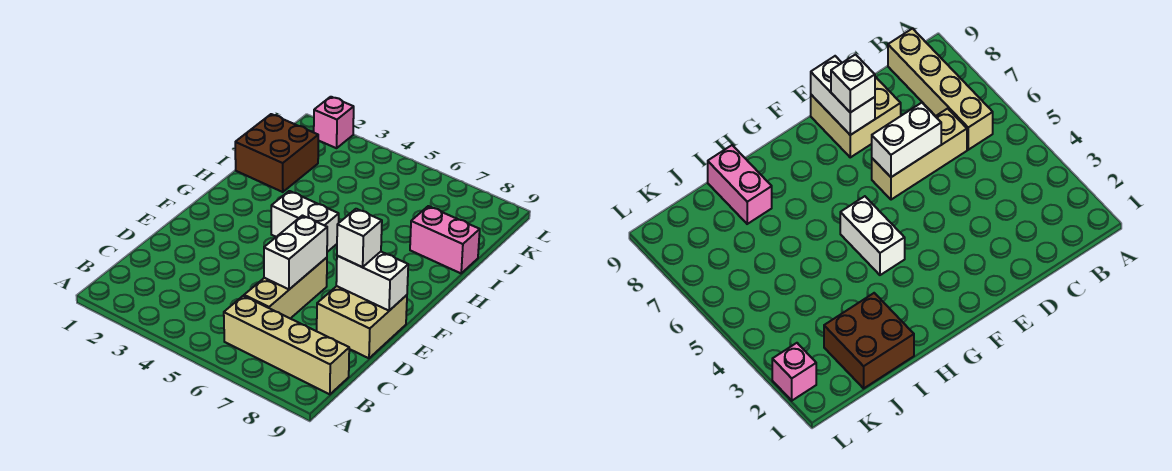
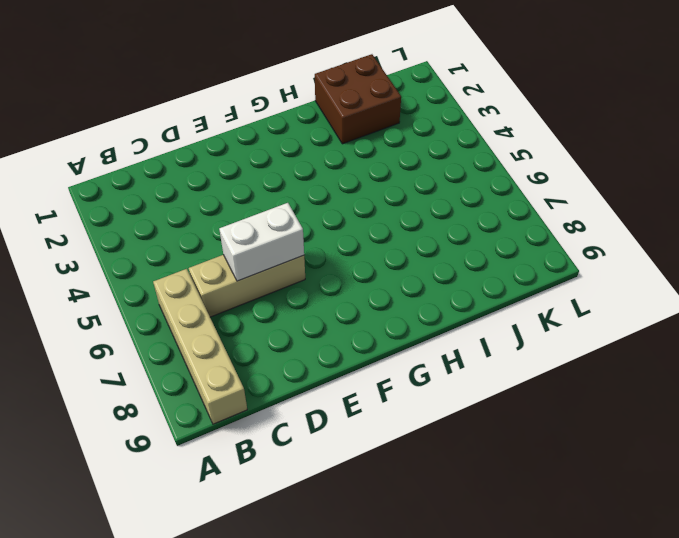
none -> tan brick D8:E9 level 1
none -> white brick G4:G5 level 1

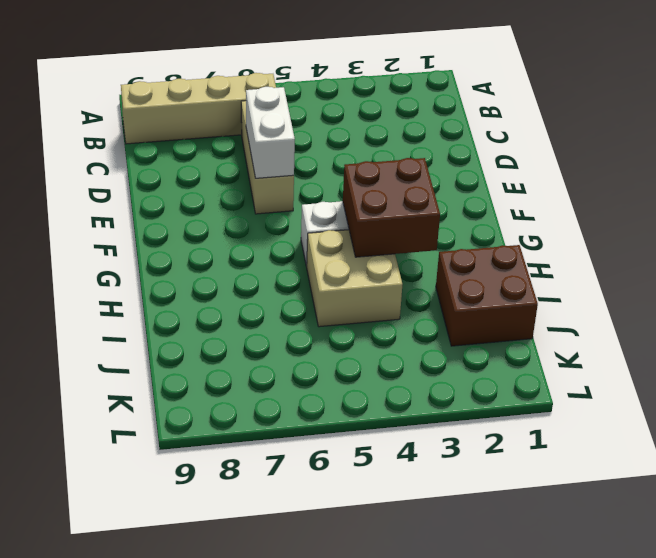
brown brick G3:H4 level 2 -> none
tan brick H4:I5 level 1 -> tan brick D8:E9 level 1
none -> pink brick I8:I9 level 1
none -> pink brick L2 level 1

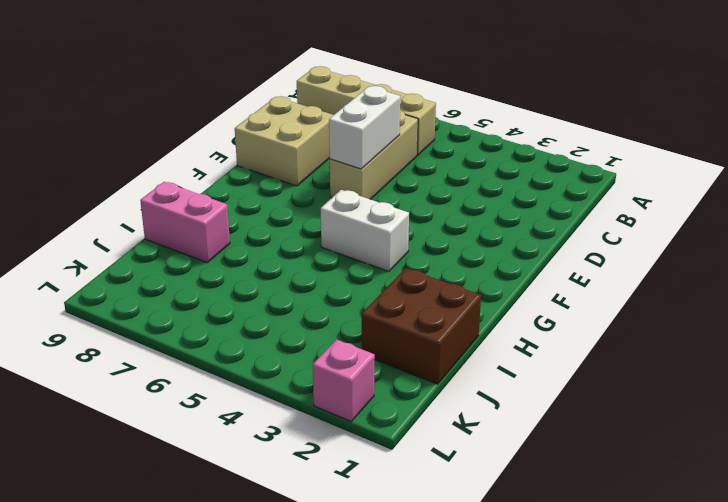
none -> white brick E8:E9 level 2
none -> white brick E8 level 3

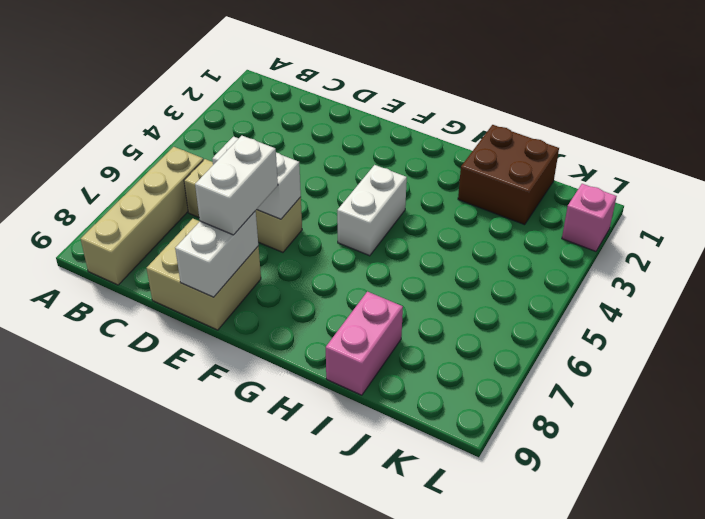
white brick E7:E8 level 3 -> white brick E8 level 3

